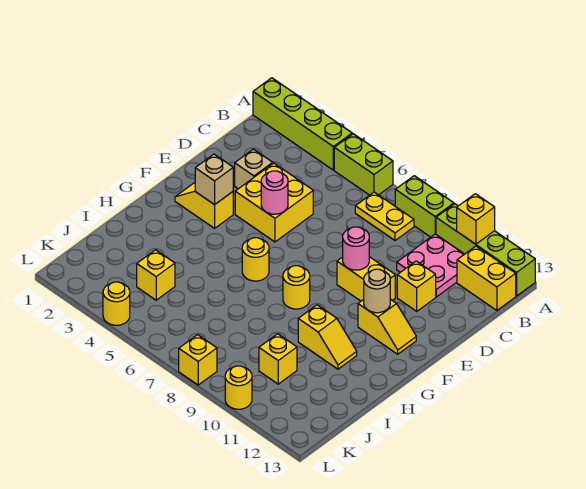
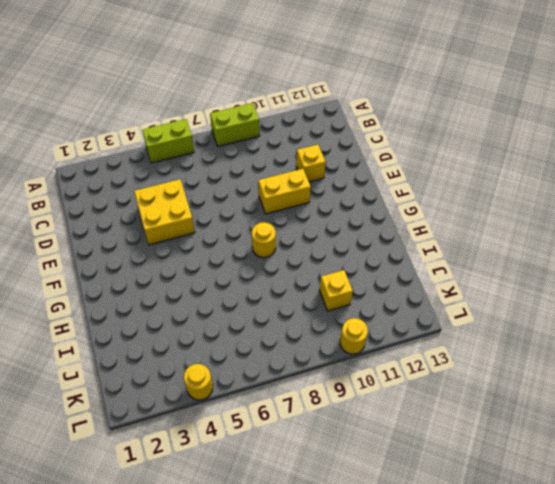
none -> lime brick A1:A4 level 1
none -> lime brick A10:A13 level 1
none -> yellow plate B7:B8 level 1

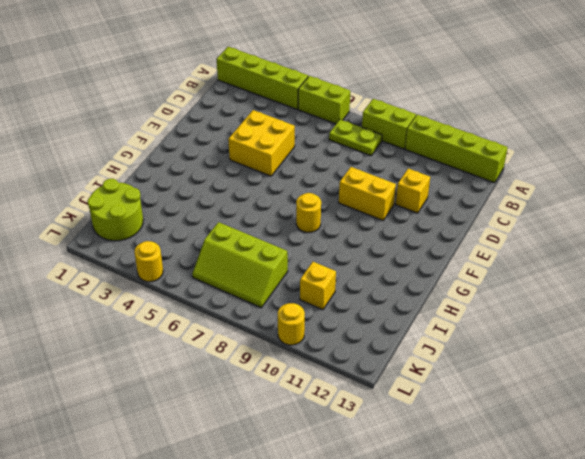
lime plate B7:B8 level 1 -> yellow plate B7:B8 level 1
lime round brick J1:K2 level 1 -> none
lime slope J6:K8 level 1 top J -> none
none -> pink plate B10:C11 level 1
none -> yellow brick B12:B13 level 1
none -> tan brick D3 level 1

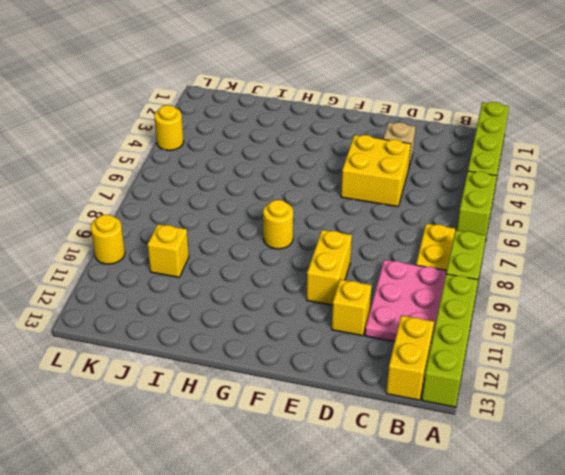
pink plate B9:C11 level 1 -> pink plate B10:C11 level 1
none -> yellow slope F2:F3 level 1 top 3
none -> yellow slope F11:F12 level 1 top 11
none -> yellow round brick G6 level 1

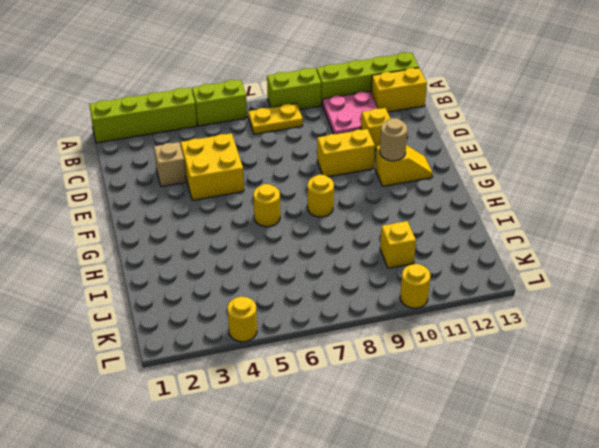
none -> yellow slope F2:F3 level 1 top 3
none -> yellow slope H10:H11 level 1 top 10
none -> yellow brick J4 level 1

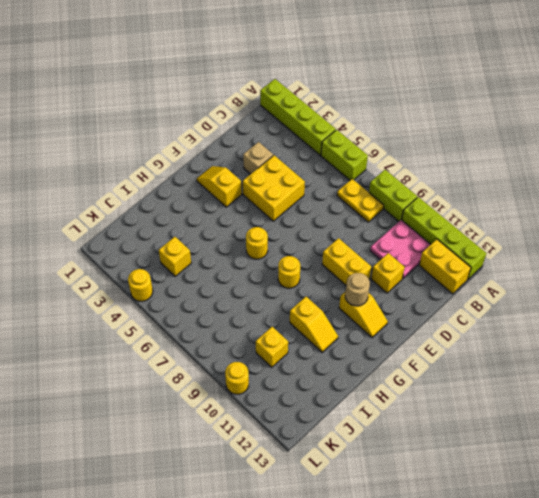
none -> yellow brick L8 level 1
none -> yellow brick A11 level 2
none -> pink round brick E5 level 2

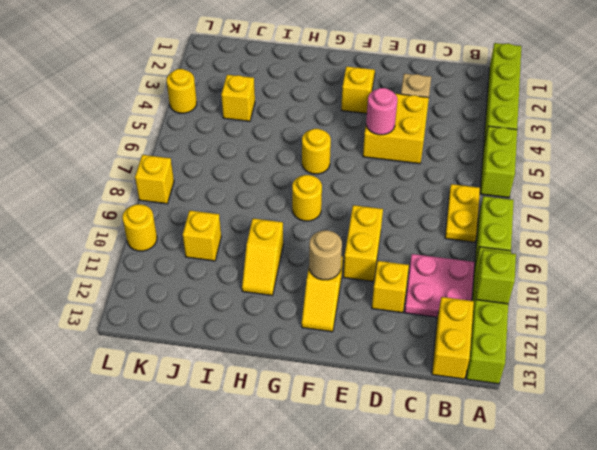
lime brick A11 level 2 -> yellow brick A11 level 2
none -> pink round brick E9 level 2
none -> tan brick F3 level 2

